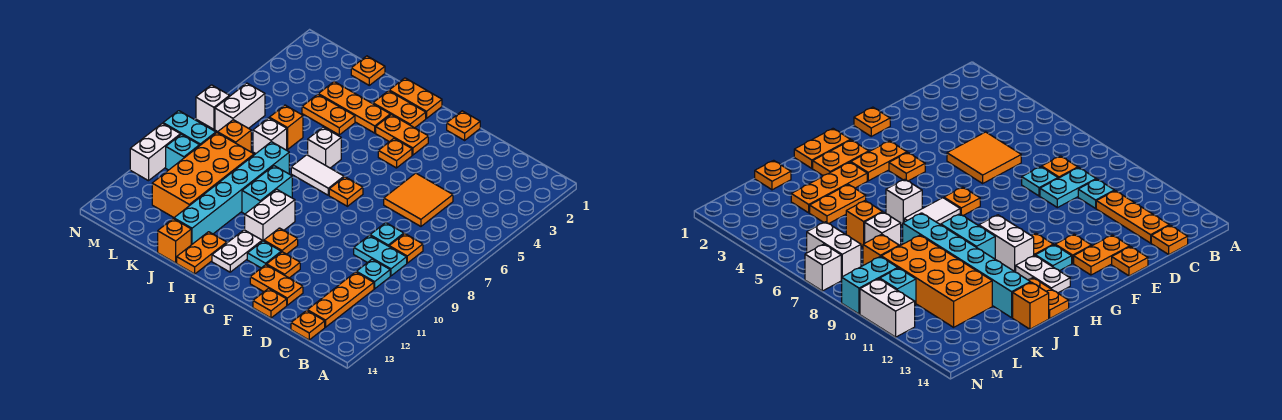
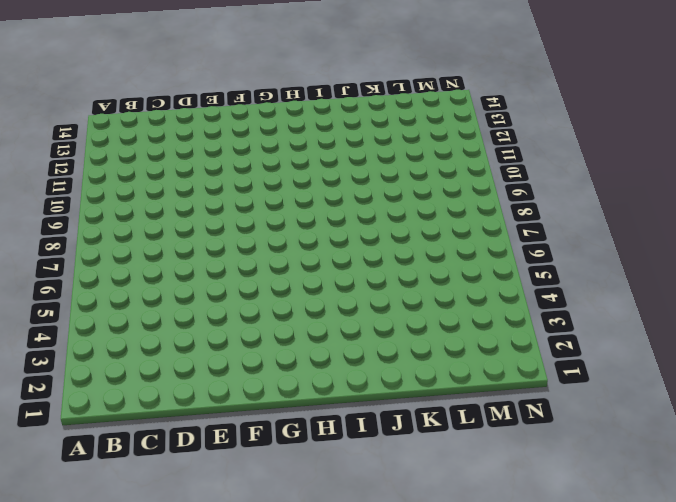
none -> orange plate C8 level 1
none -> cyan plate C9:D9 level 1
none -> cyan plate C10 level 1
none -> orange plate C11:C13 level 1

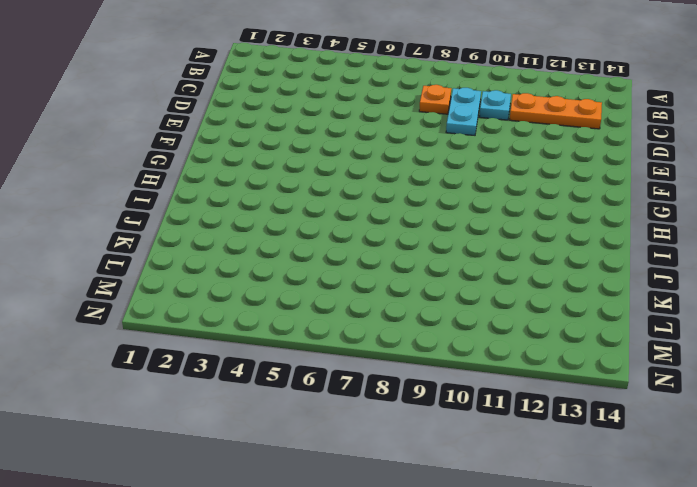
none -> orange plate C14 level 1
none -> orange tile D5:E6 level 1
none -> cyan plate D8 level 1
none -> orange plate E13:F13 level 1

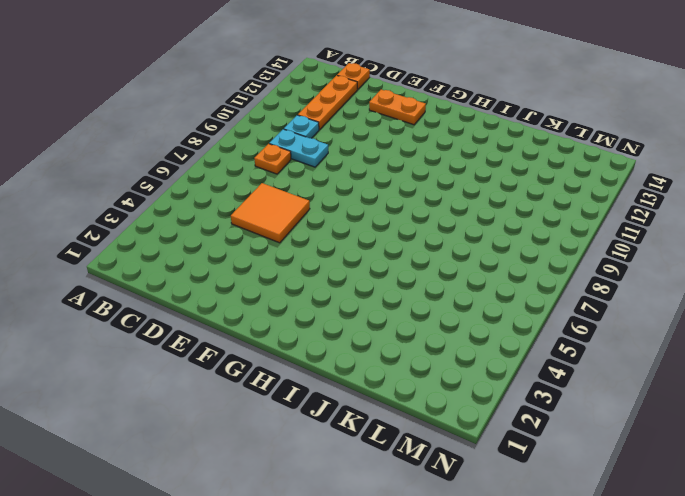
none -> cyan plate D8 level 1
none -> orange plate E14 level 1
none -> orange plate F1 level 1
none -> orange plate F12 level 1

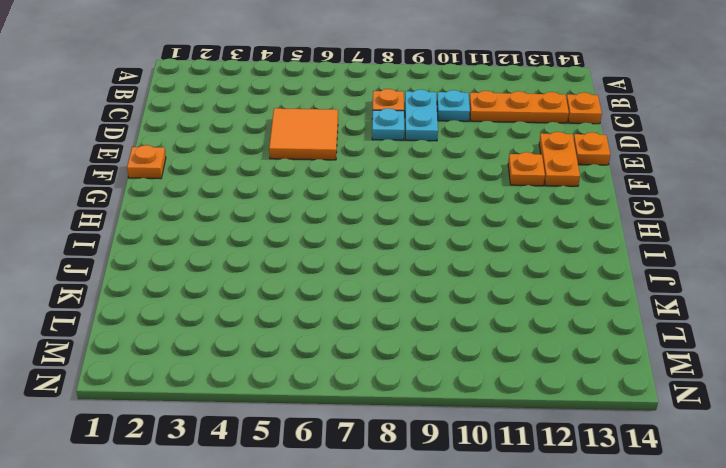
none -> orange plate G3:H3 level 1
none -> orange plate G4 level 1
none -> orange plate G7 level 1
none -> orange plate G11 level 1

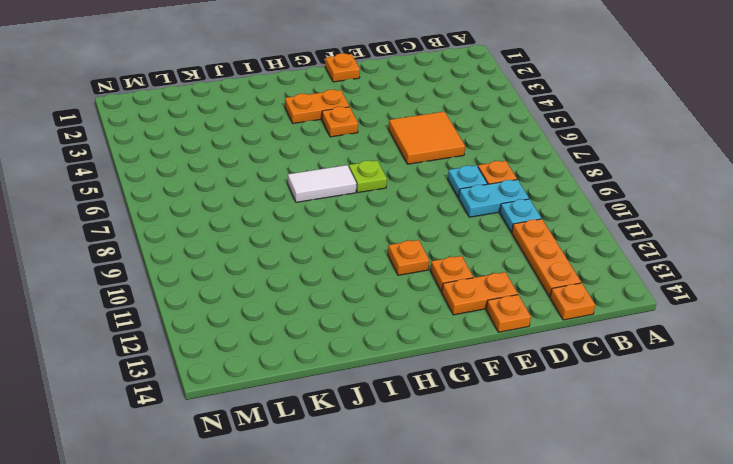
lime plate G7 level 1 -> orange plate G7 level 1
none -> cyan plate G12 level 1
none -> orange plate H1:I1 level 1
none -> orange plate H2:I2 level 1
none -> white brick H10:H11 level 1

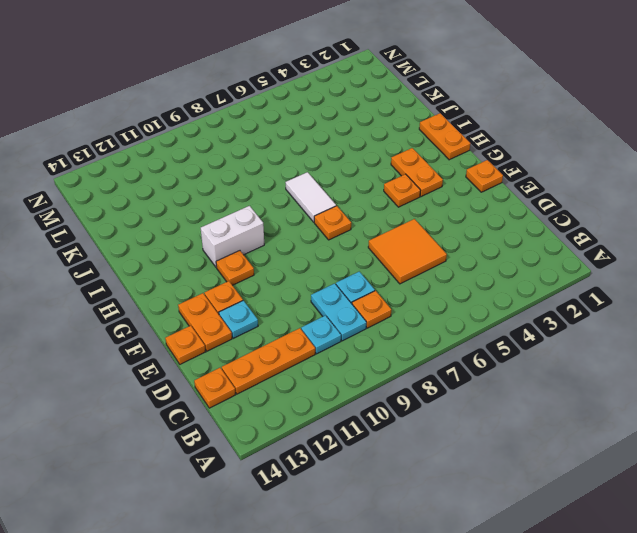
cyan plate E12 level 1 -> cyan plate G12 level 1
none -> orange plate H2:I2 level 1
none -> white plate H12:H13 level 1
none -> orange plate I3:K3 level 1
none -> white brick I6 level 1

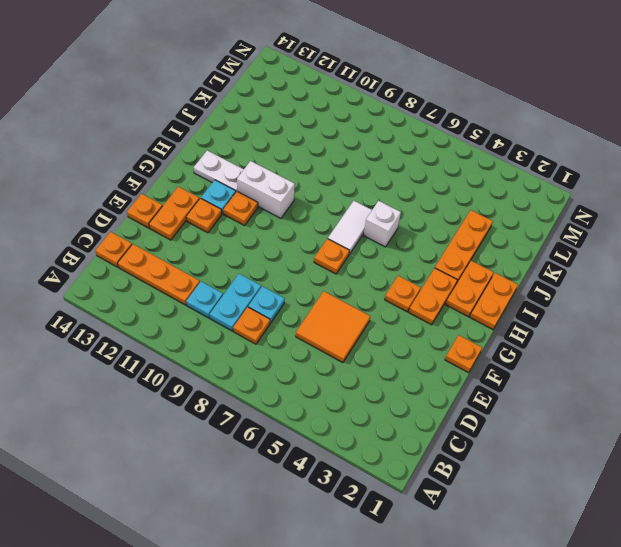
none -> cyan brick I9:I10 level 1
none -> orange plate I13:I14 level 1
none -> orange plate J4:K4 level 1
none -> cyan brick J8:J13 level 1

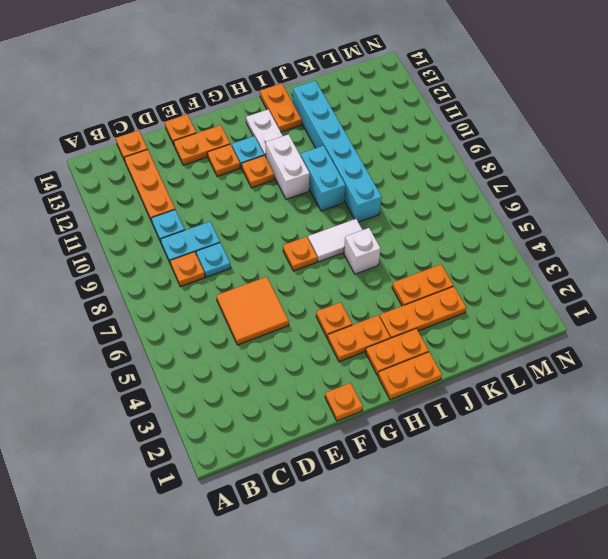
none -> orange brick J14 level 1
none -> orange plate K1 level 1
none -> orange brick K6 level 1
none -> white brick K7 level 1

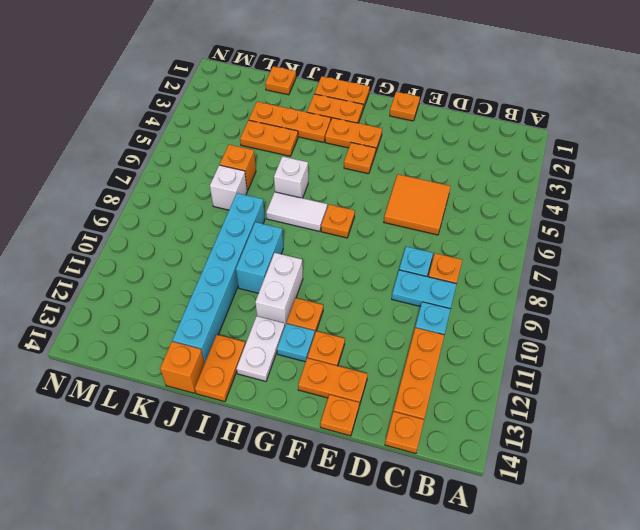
none -> orange brick K9:L12 level 1
none -> orange brick L8 level 1
none -> white brick M6:M7 level 1
none -> cyan brick M9:N9 level 1

